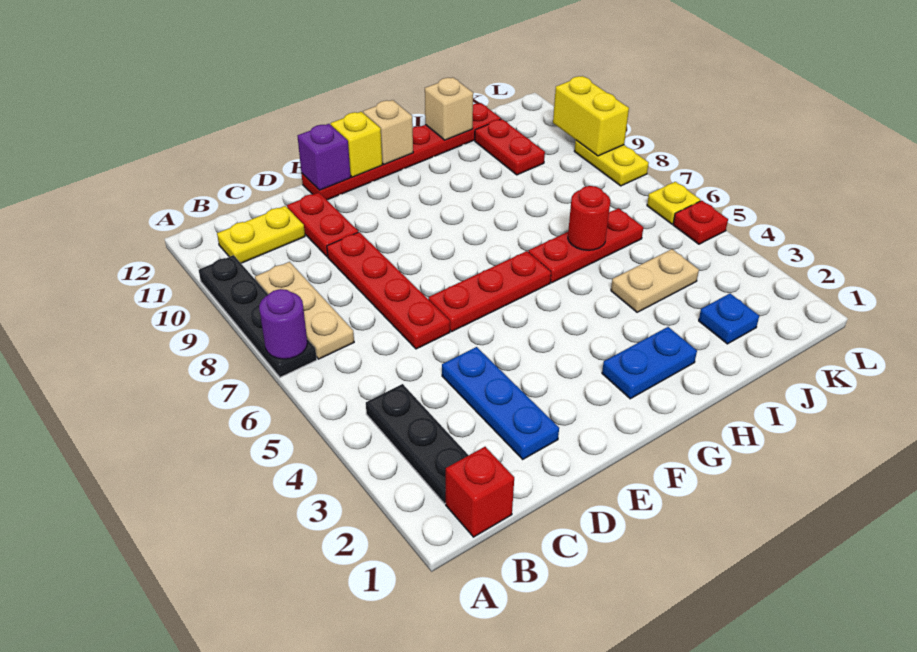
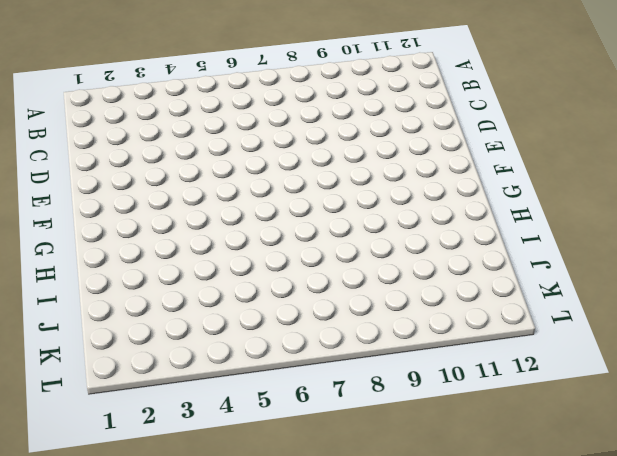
none -> black plate A7:A10 level 1
none -> red brick B1 level 1
none -> black plate B2:B4 level 1

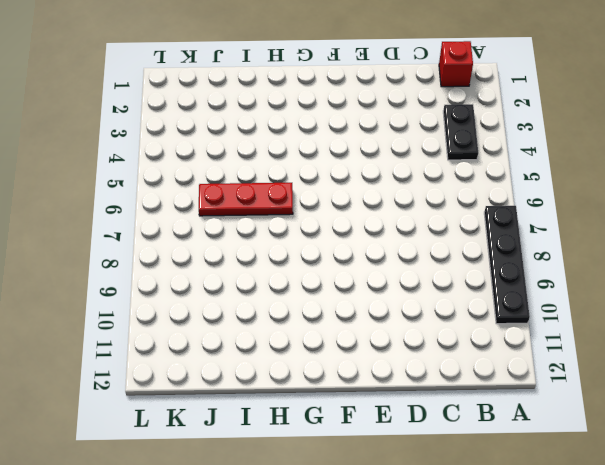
black plate B3:B4 level 1 -> black plate B2:B4 level 1
none -> tan plate B7:B9 level 1
none -> yellow plate B11:C11 level 1
none -> blue plate D2:D4 level 1

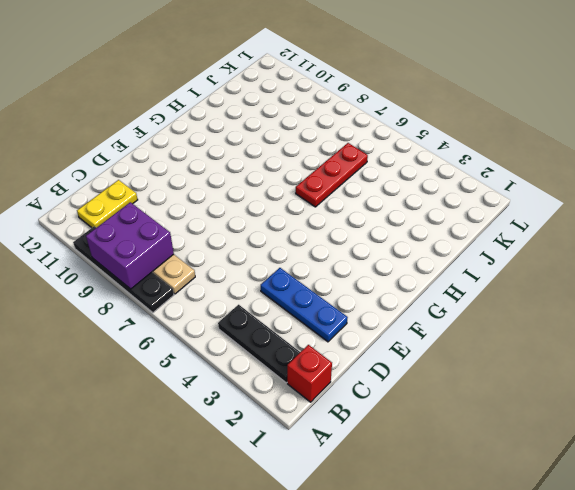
purple brick A8:B9 level 2 -> none
none -> red plate D6:D9 level 1
none -> red plate D10:D11 level 1
none -> red plate E6:G6 level 1

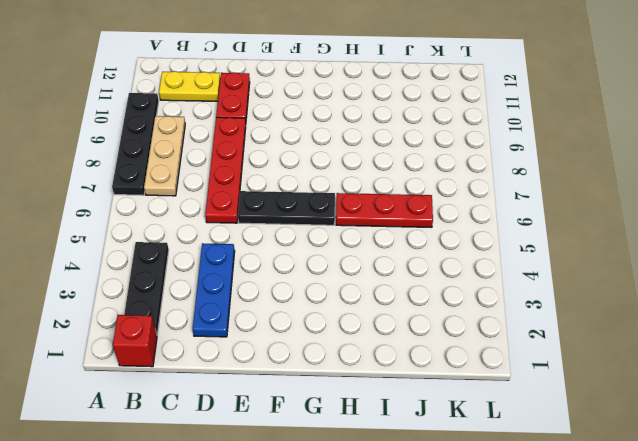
black plate E6:G6 level 1 -> red plate E6:G6 level 1
none -> red plate E12:J12 level 1
none -> blue plate G2:H2 level 1
none -> tan plate I4:J4 level 1

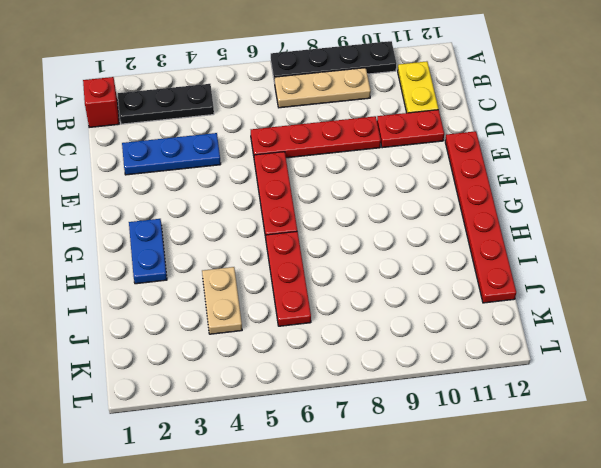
none -> blue plate J2 level 1
none -> red plate J10:J11 level 1
none -> red plate L5 level 1

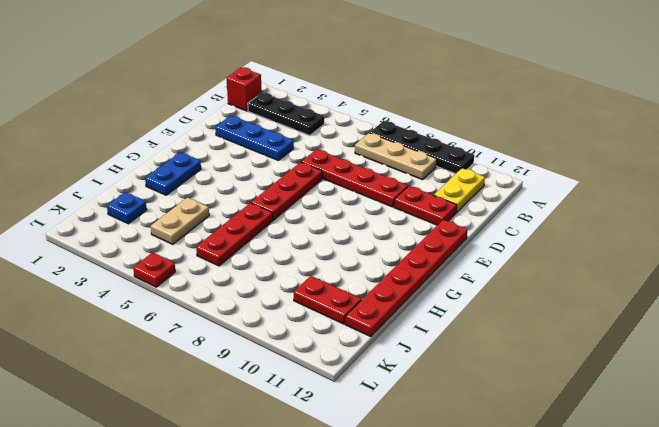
none -> yellow plate L6 level 1
none -> yellow plate L8:L9 level 1
none -> purple round brick A7 level 2

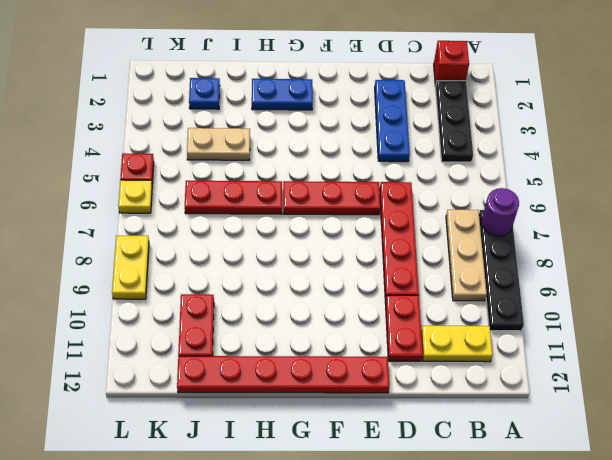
none -> purple brick E12 level 2
none -> yellow brick F12 level 2
none -> tan brick G12 level 2

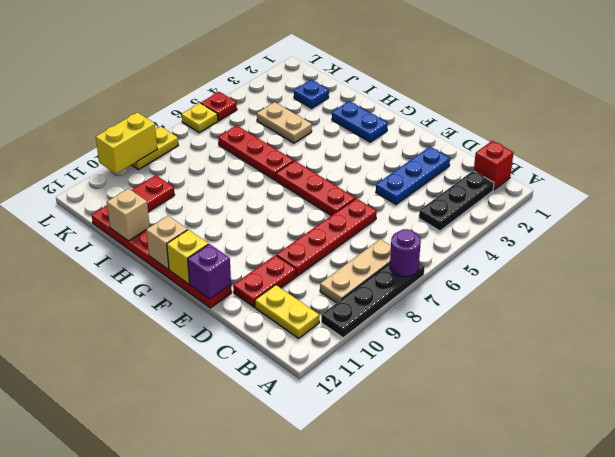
none -> red round brick I6 level 2

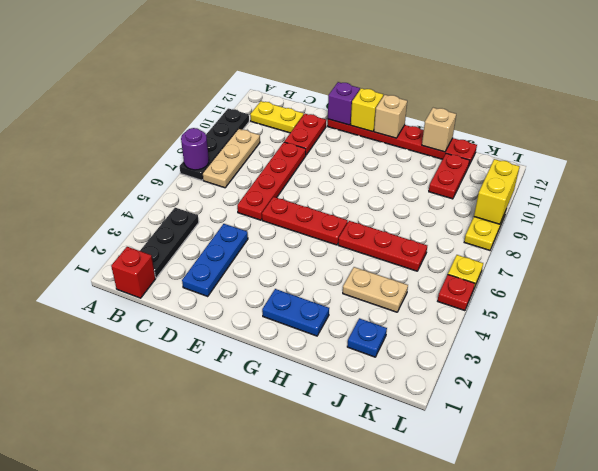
none -> red round brick I6 level 2

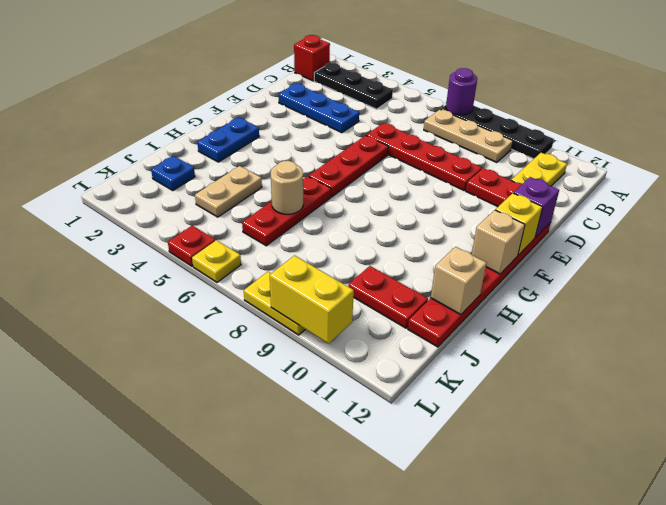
tan round brick I6 level 2 -> red round brick I6 level 2

